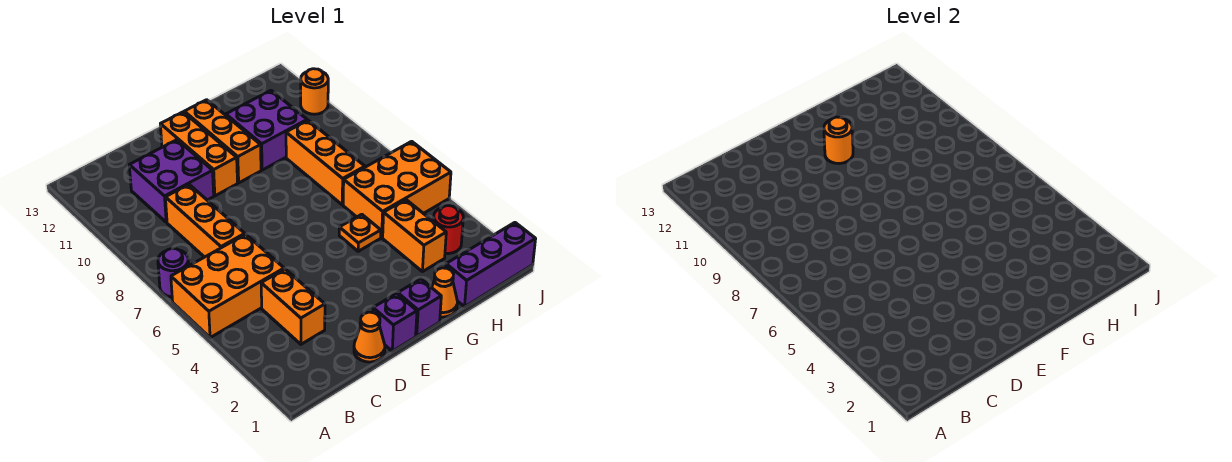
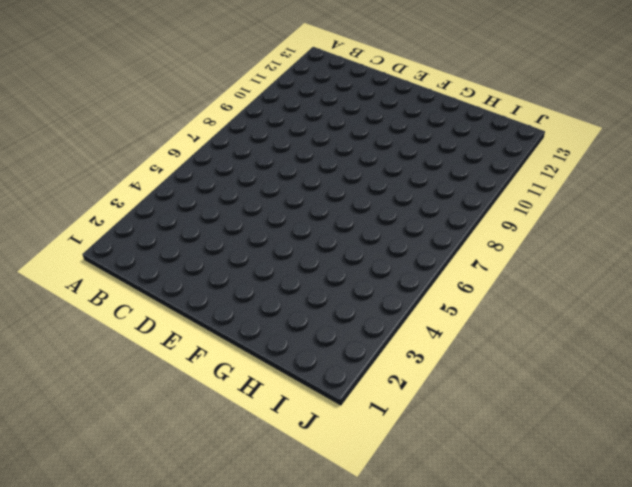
none -> orange brick A5:C6 level 1
none -> purple round brick A7 level 1
none -> orange brick C3:C4 level 1

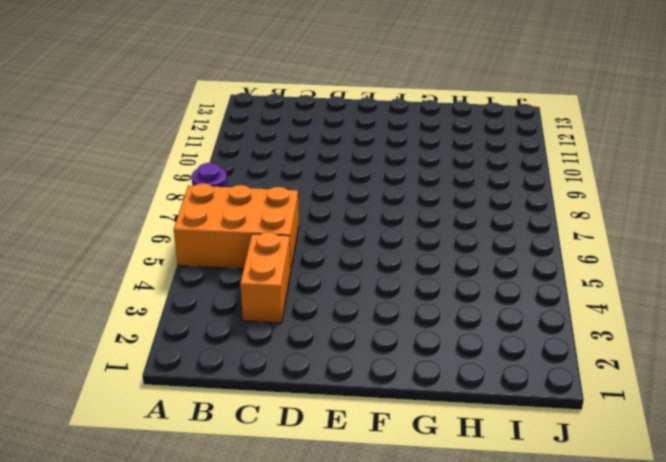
none -> orange brick C7:C9 level 1
none -> purple brick C10:D11 level 1
none -> orange cone D1 level 1

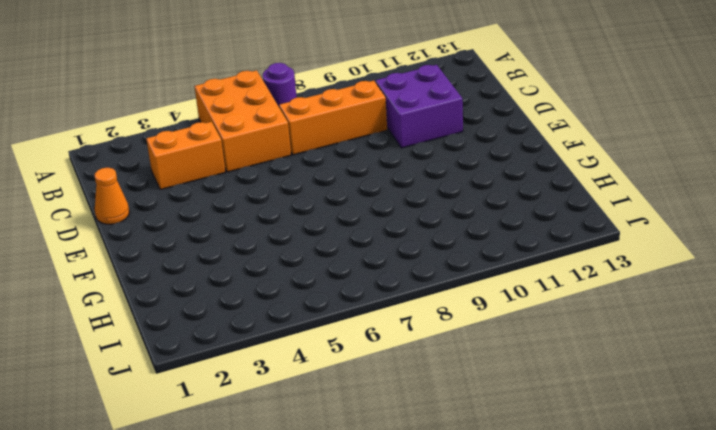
none -> purple brick E1 level 1
none -> orange brick E10:E12 level 1
none -> purple brick F1 level 1

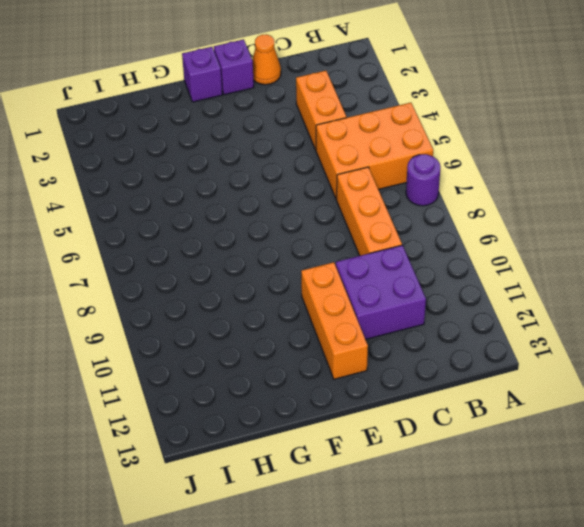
none -> orange brick F10:F12 level 1
none -> orange cone G1 level 1
none -> orange plate G5 level 1

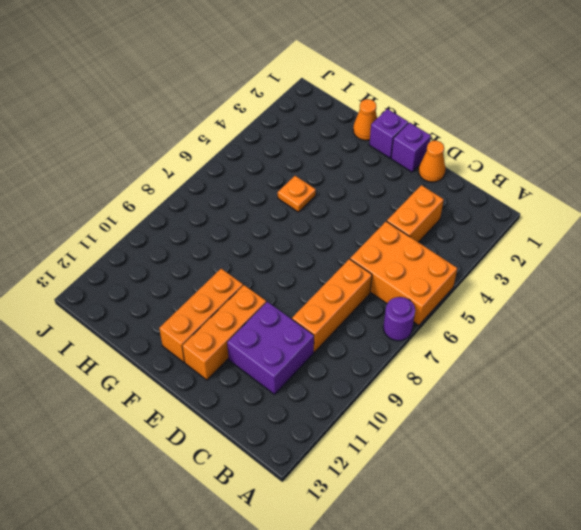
none -> purple brick G10:H11 level 1
none -> purple brick H1:J1 level 1
none -> orange brick H3:H4 level 1

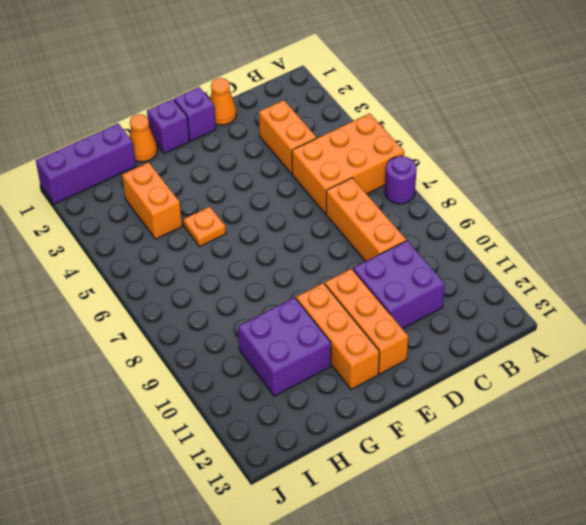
none -> orange brick H5:J6 level 1
none -> orange brick H7:H9 level 1
none -> red round brick I3 level 1

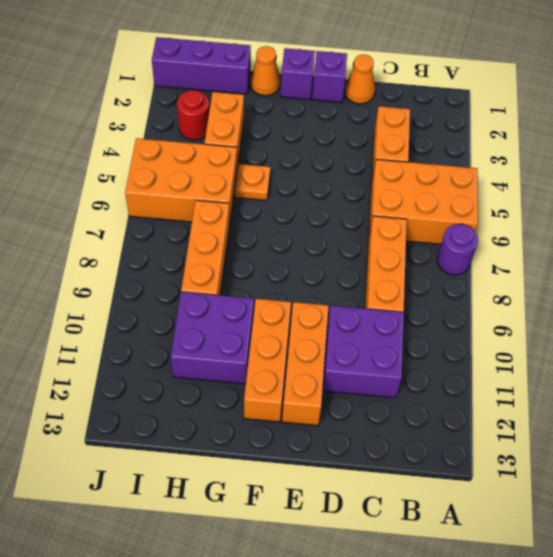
none -> orange round brick J11 level 1
none -> orange round brick F11 level 2

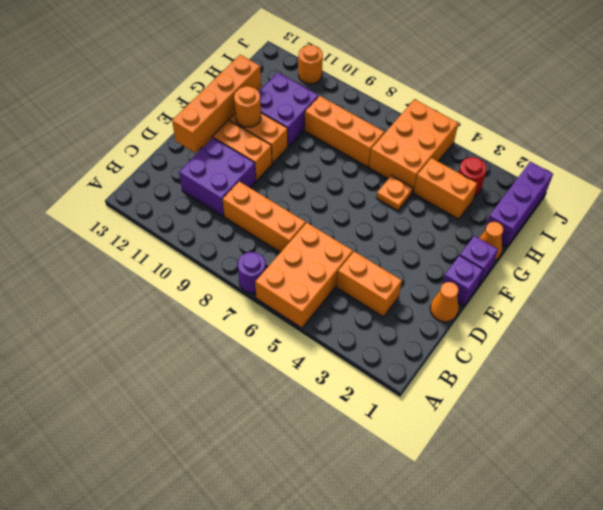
orange brick D12:G12 level 2 -> none

